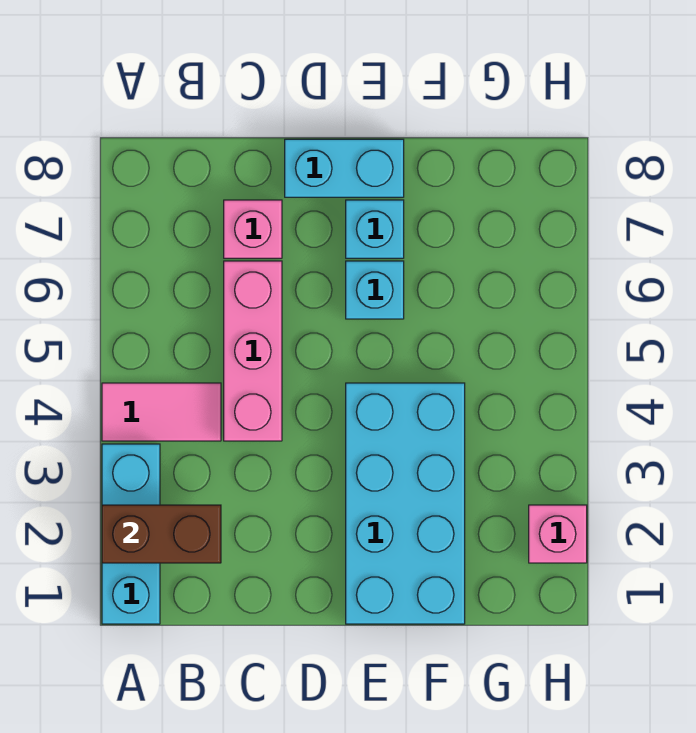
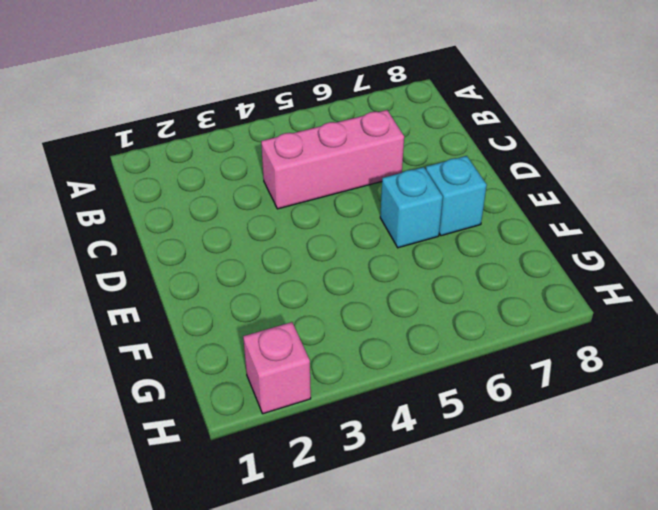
none -> cyan brick A1:A3 level 1
none -> pink tile A4:B4 level 1

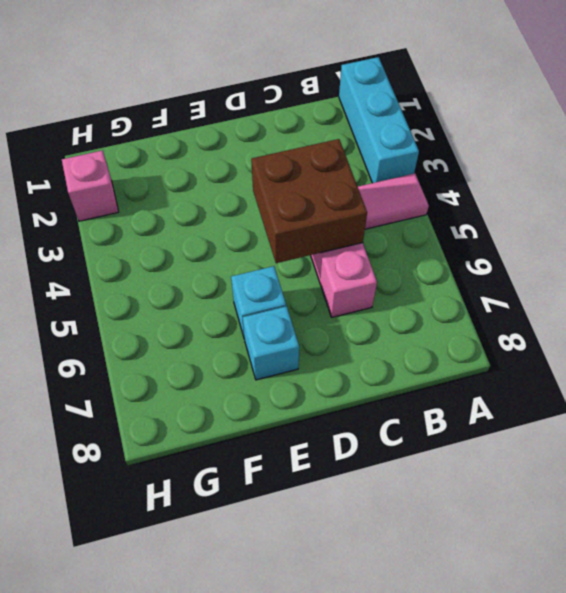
brown brick C4:D5 level 2 -> none
none -> pink brick C7 level 1
none -> cyan brick D8:E8 level 1

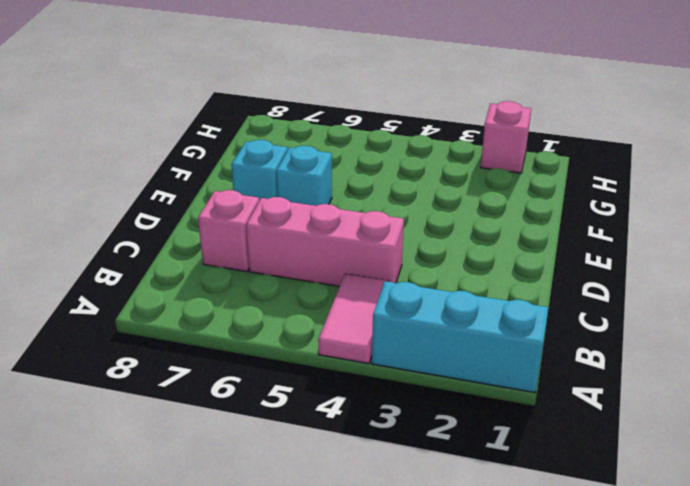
none -> cyan brick D8:E8 level 1
none -> cyan brick E1:F4 level 1

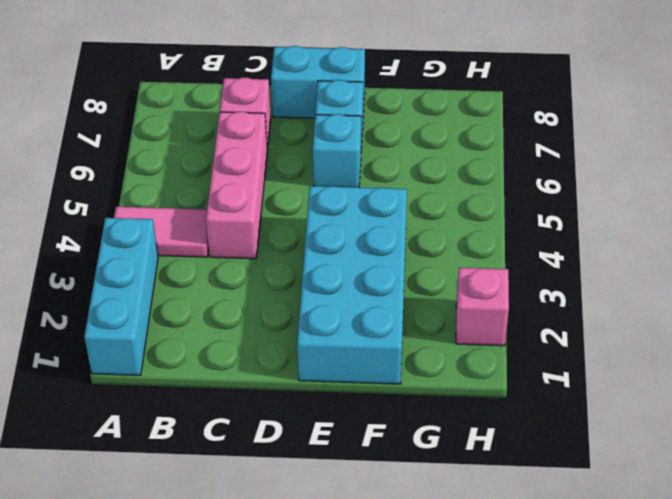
none -> brown brick A2:B2 level 2

